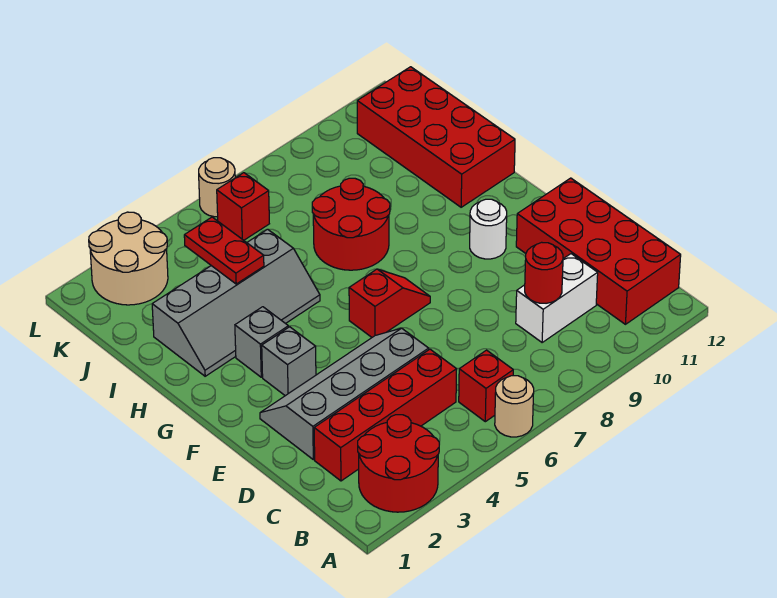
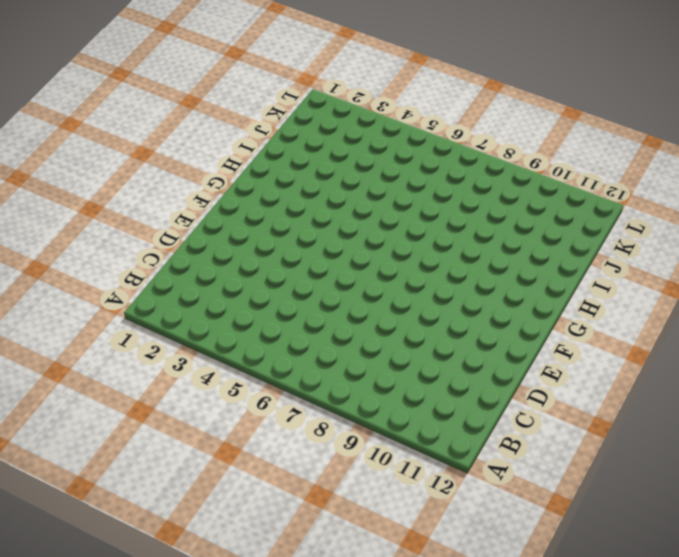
none -> red round brick A2:B3 level 1
none -> tan round brick A6 level 1
none -> red brick B6 level 1

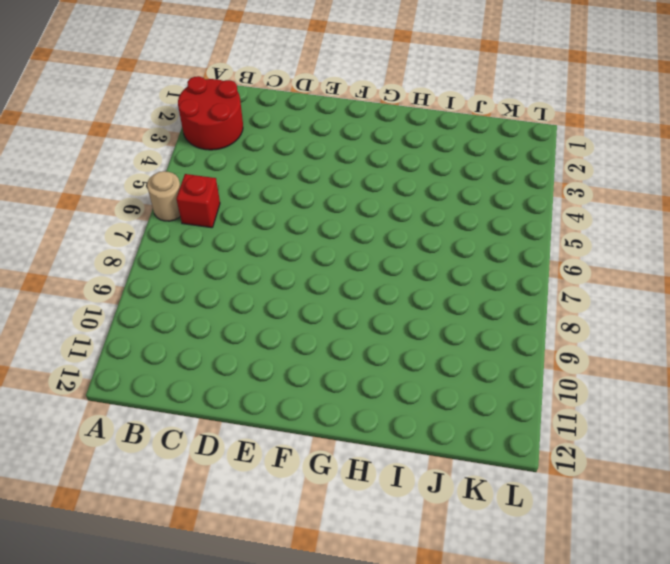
none -> red brick B11:E12 level 1
none -> red brick C2:C5 level 1
none -> white brick C9:C10 level 1

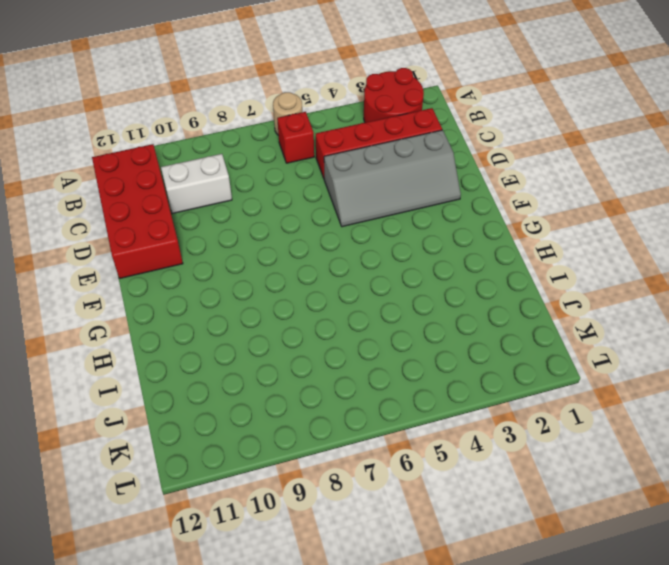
none -> grey brick F3 level 1
none -> red slope F6:F7 level 1 top 6
none -> white round brick F10 level 1

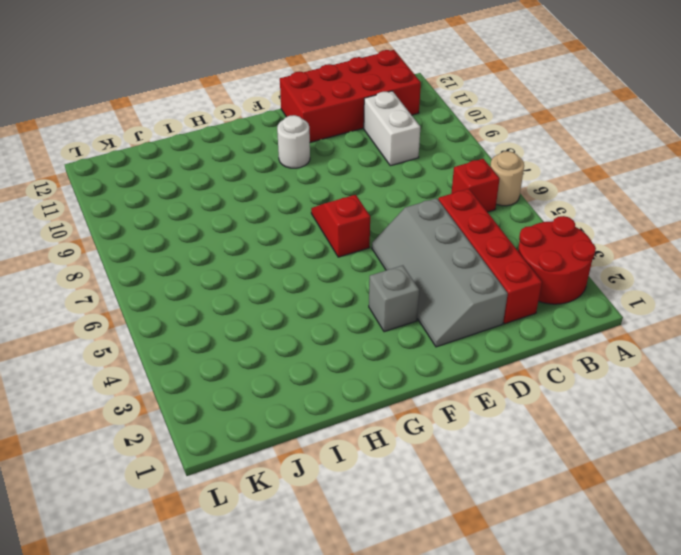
none -> grey brick G3 level 1
none -> grey slope H2:I5 level 1 top I
none -> red round brick H7:I8 level 1

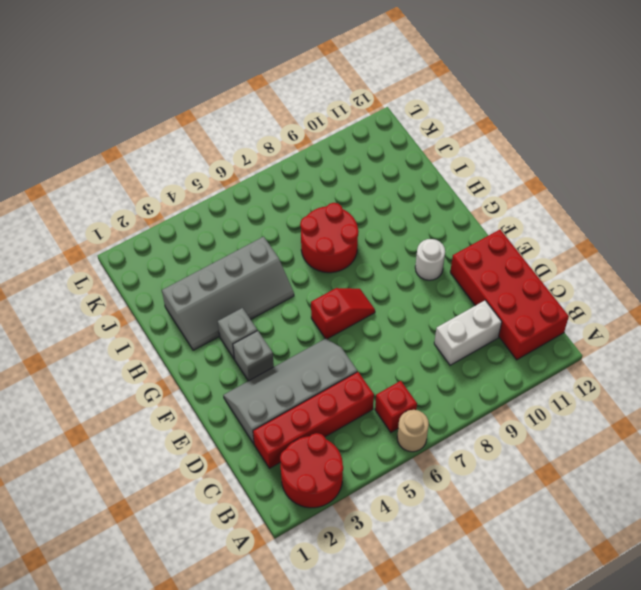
none -> red brick H11:K12 level 1
none -> tan round brick K2:L3 level 1
none -> red brick K6 level 1

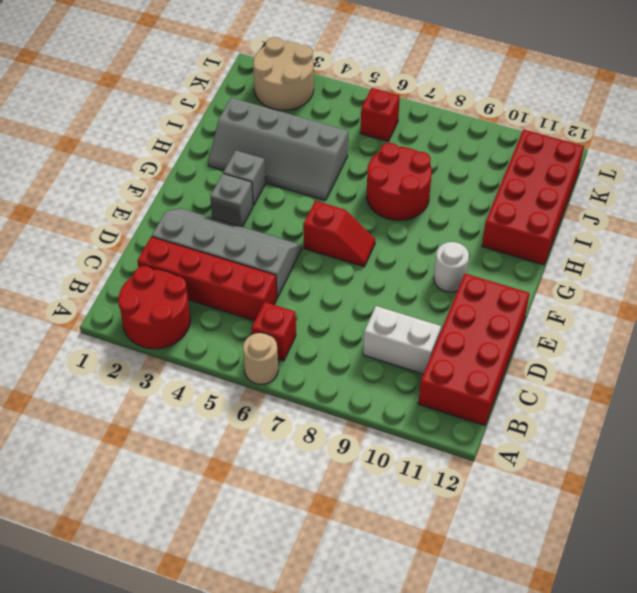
none -> tan round brick L6 level 1
none -> red round brick C9 level 2
none -> red plate I4:J4 level 2

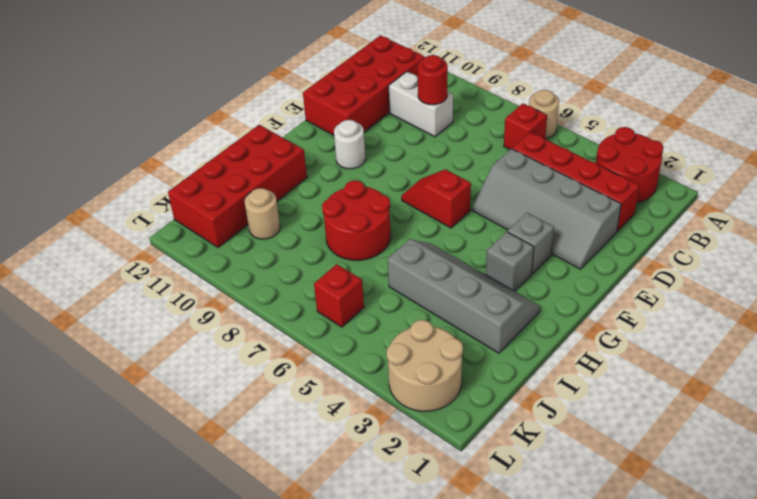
tan round brick J10 level 1 -> tan round brick L6 level 1
none -> red plate I4:J4 level 2

